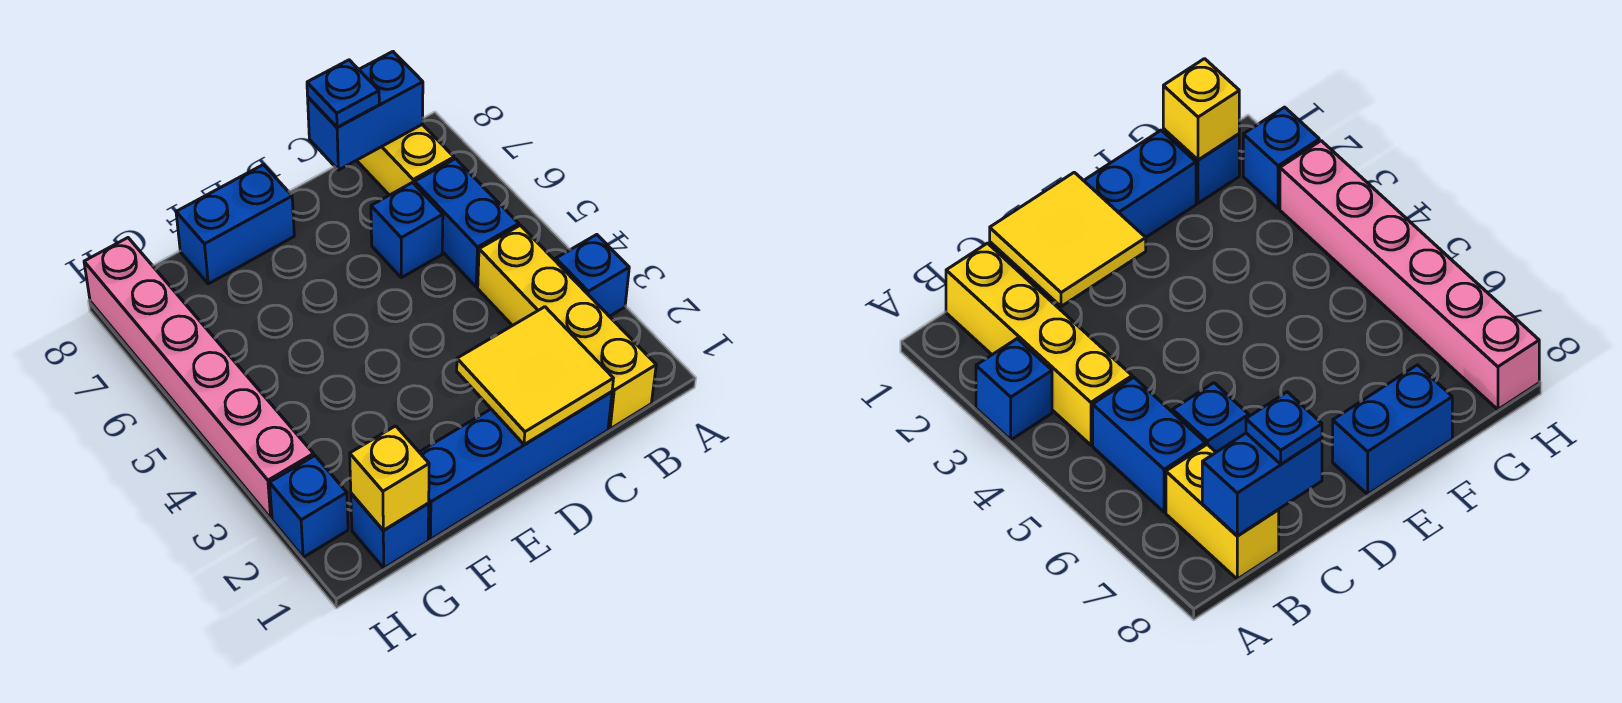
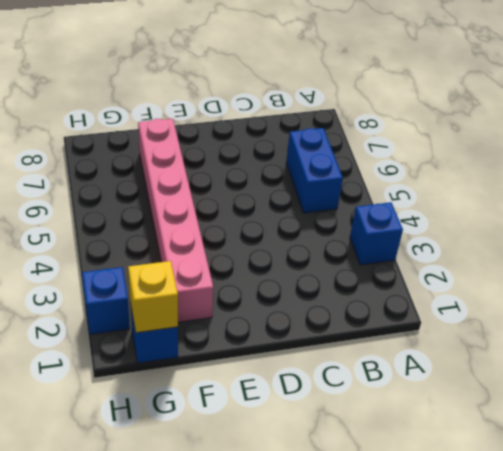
pink brick F2:F7 level 1 -> pink brick H3:H8 level 1
none -> yellow brick B1:B4 level 1
none -> yellow brick B7:B8 level 1
none -> blue brick C1:F1 level 1

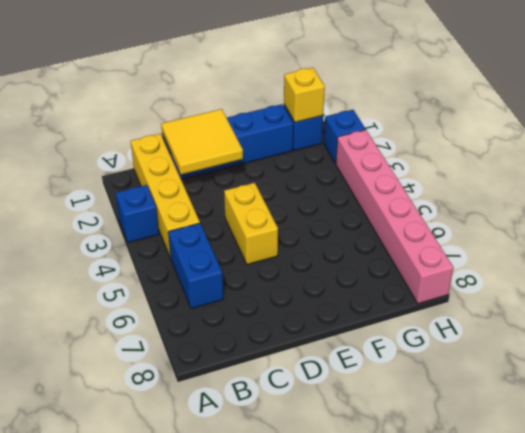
yellow brick D4:D5 level 1 -> yellow brick B7:B8 level 1
none -> blue brick C6 level 1
none -> blue brick E8:F8 level 1
none -> blue brick B8:C8 level 2

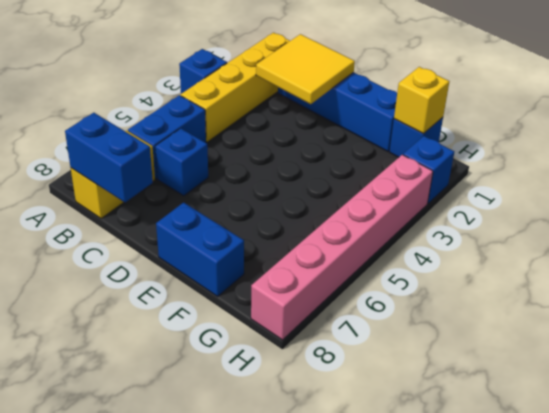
none -> blue plate C8 level 3

